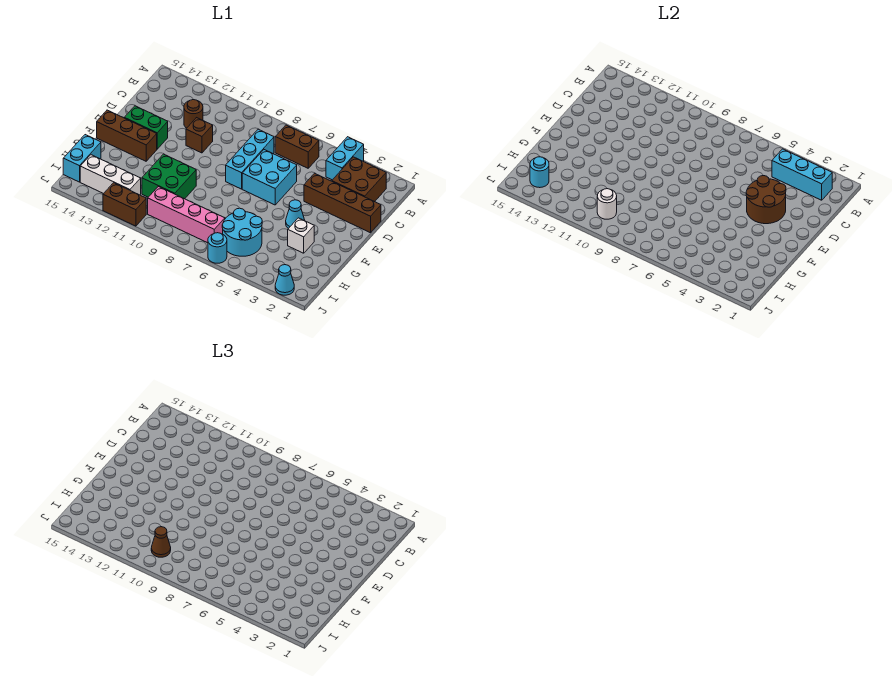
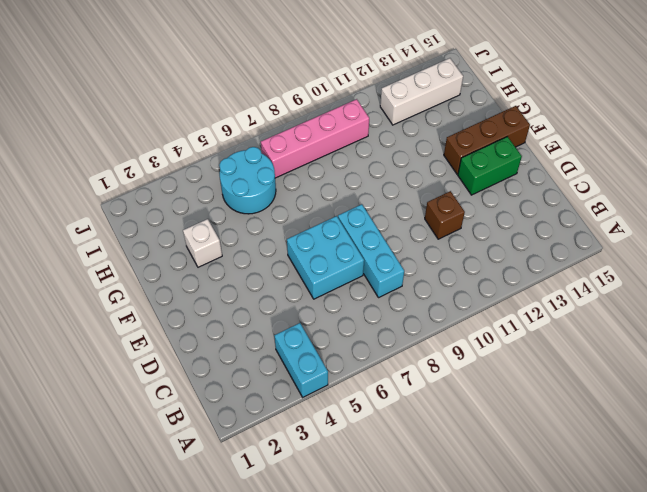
none -> brown brick B2:C3 level 1
none -> brown brick B6:B7 level 1
none -> brown round brick C12 level 1

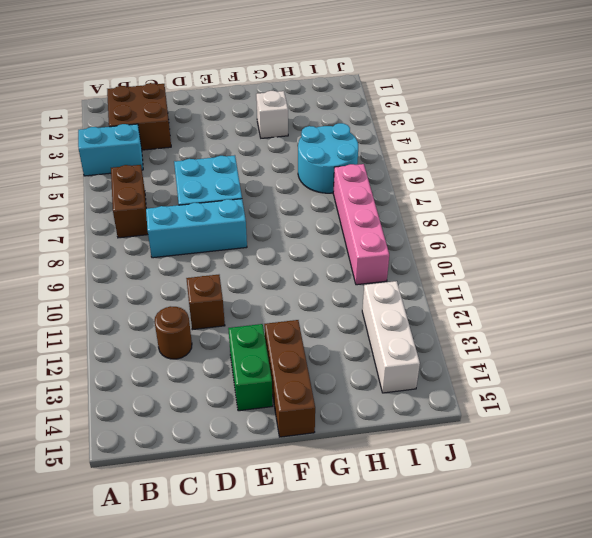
none -> brown brick D1:D4 level 1
none -> cyan cone F4 level 1
none -> green brick G10:H11 level 1

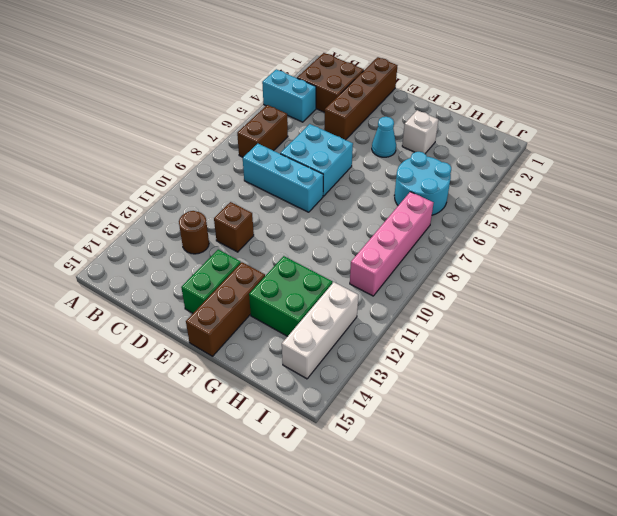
green brick G12:H13 level 1 -> green brick G10:H11 level 1
none -> cyan brick H15:I15 level 1
none -> cyan cone J2 level 1
none -> cyan round brick J6 level 1

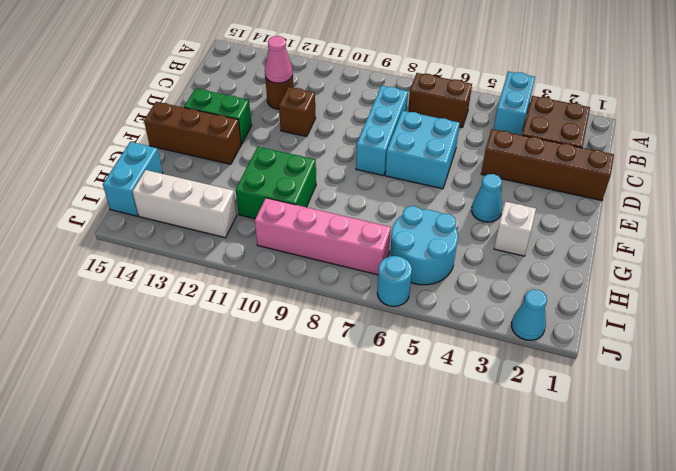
pink cone C12 level 2 -> none
none -> brown brick J11:J12 level 1
none -> cyan brick B2:B4 level 2
none -> brown round brick D3:E4 level 2

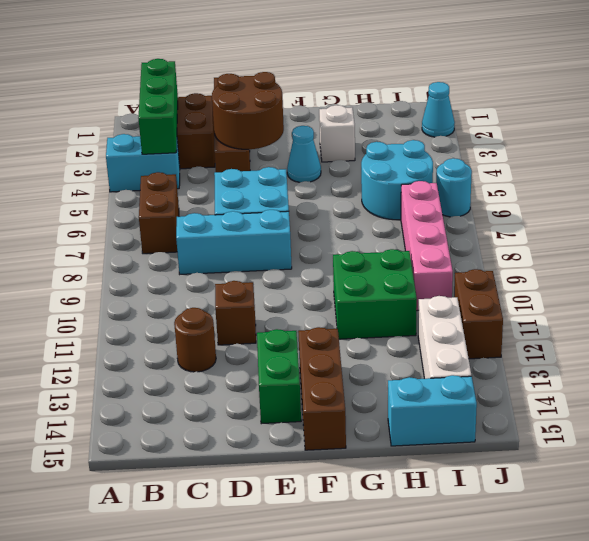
green brick B2:B4 level 2 -> cyan brick B2:B4 level 2
none -> white round brick I10 level 2
none -> cyan round brick I14 level 2
none -> brown cone I10 level 3

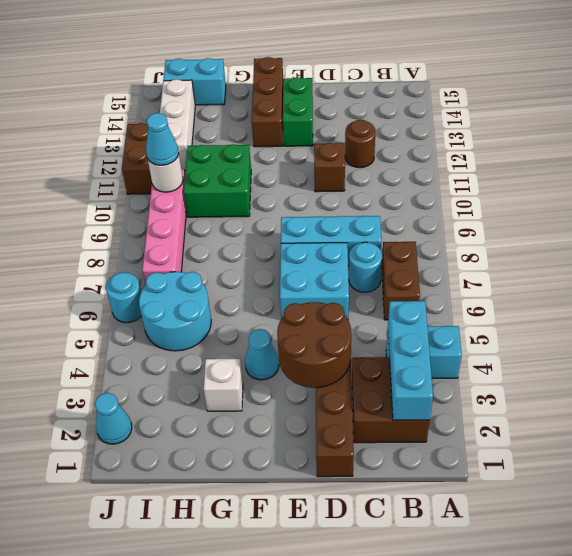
cyan round brick C7 level 1 -> cyan round brick I14 level 2
cyan cone I10 level 3 -> brown cone I10 level 3

